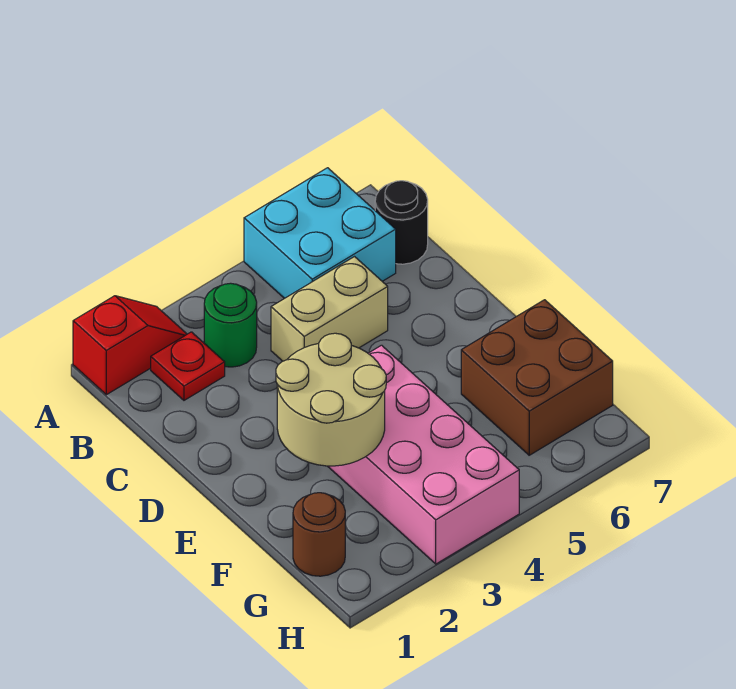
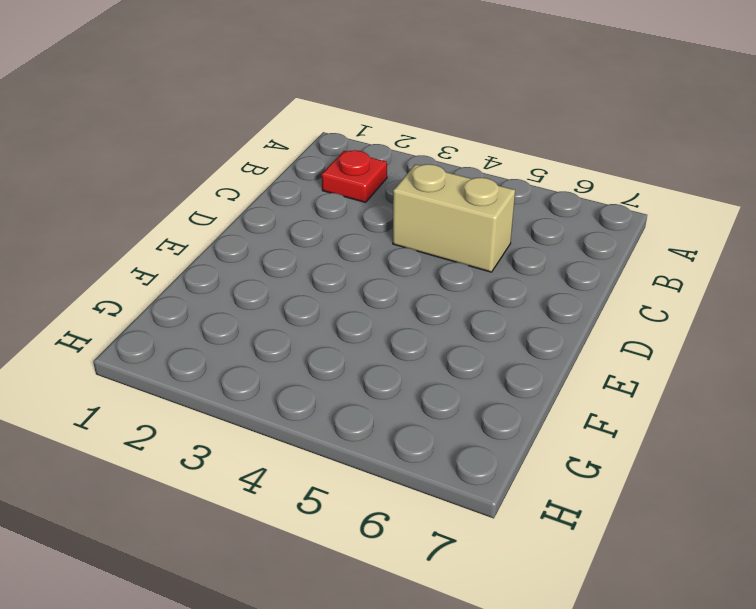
none -> red slope A1:A2 level 1 top 1
none -> cyan brick A5:B6 level 1

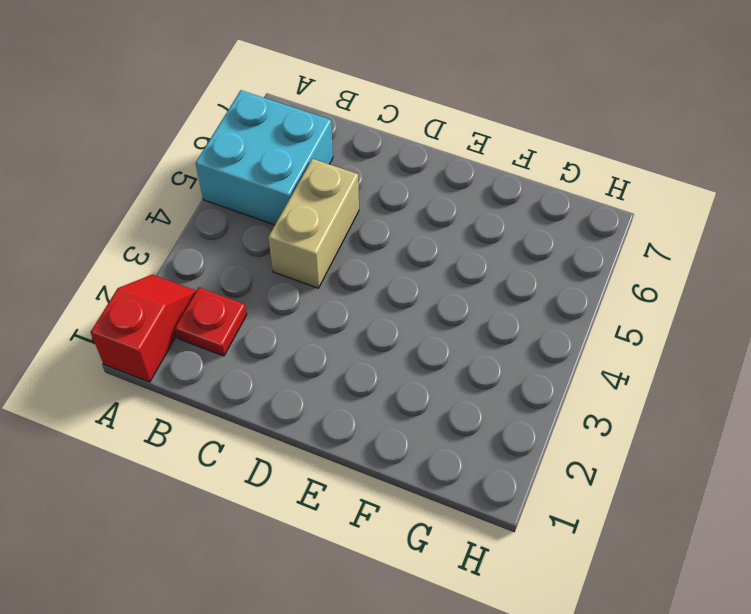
none -> green round brick B3 level 1
none -> black round brick B7 level 1

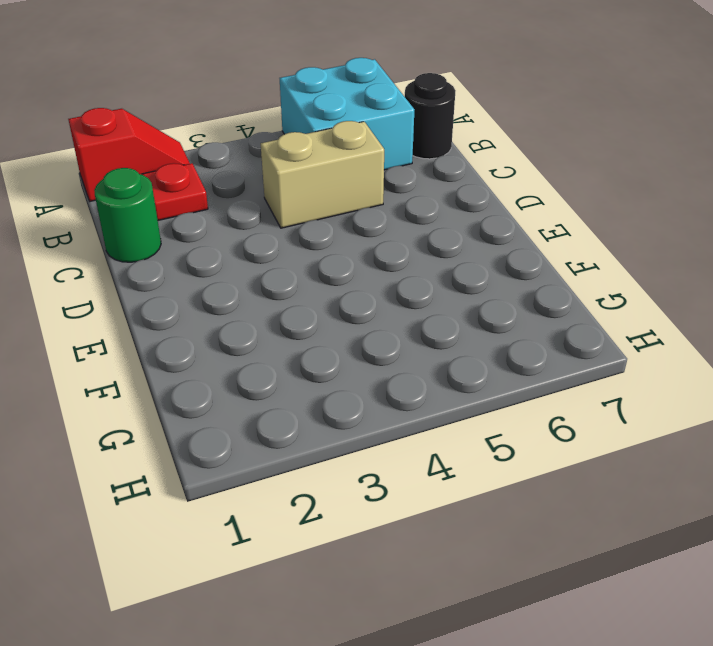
green round brick C1 level 1 -> green round brick B3 level 1
none -> pink brick E3:H4 level 1
none -> brown brick F6:G7 level 1

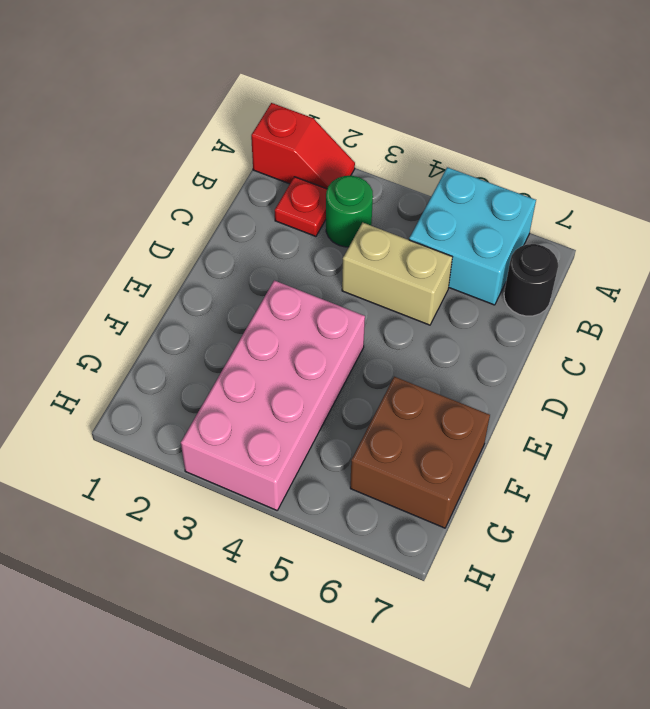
none -> brown round brick G1 level 1
none -> tan round brick E2:F3 level 2

